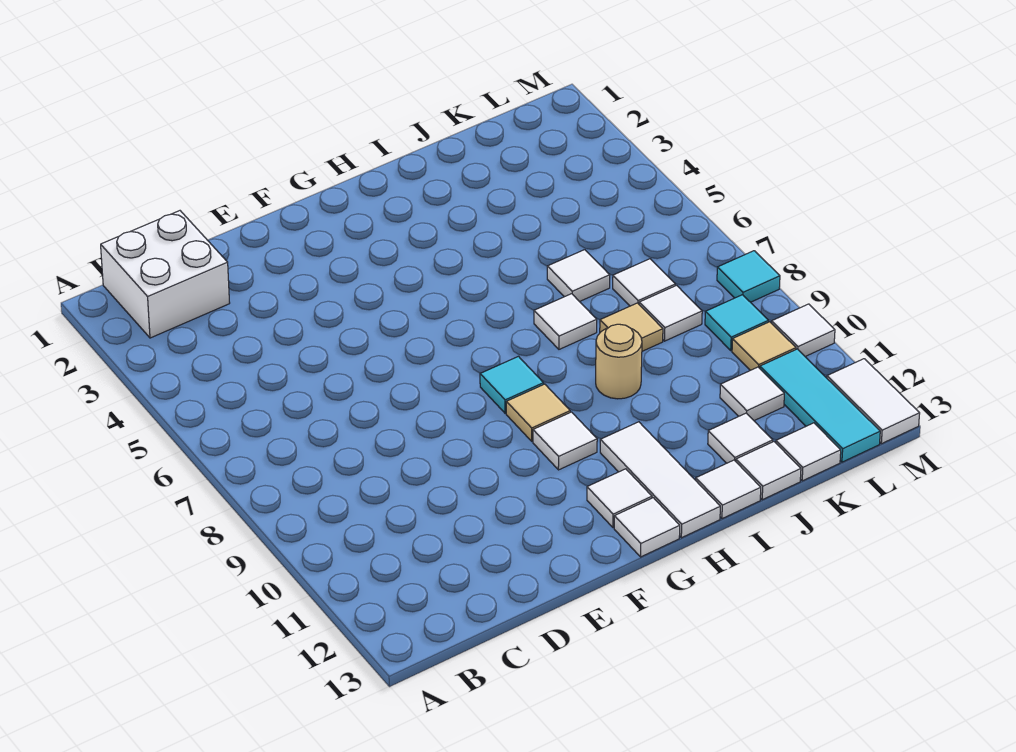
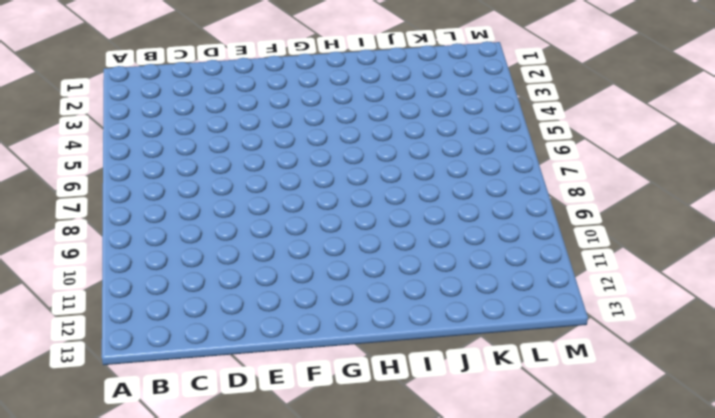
none -> white brick B1:C2 level 1
none -> cyan tile G8 level 1
none -> tan tile G9 level 1

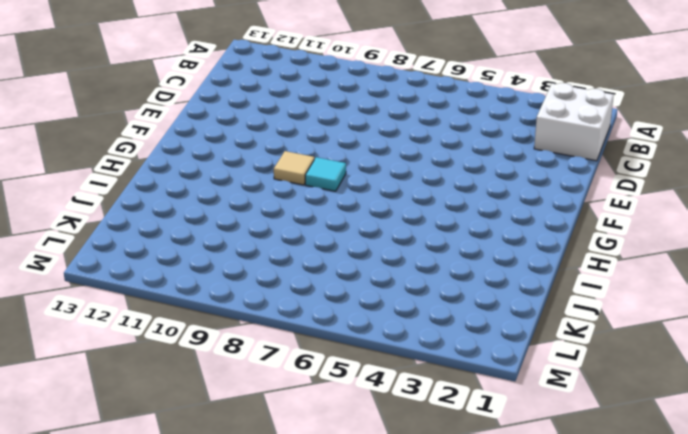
none -> white tile G10 level 1
none -> white tile G12 level 1
none -> white tile G13 level 1

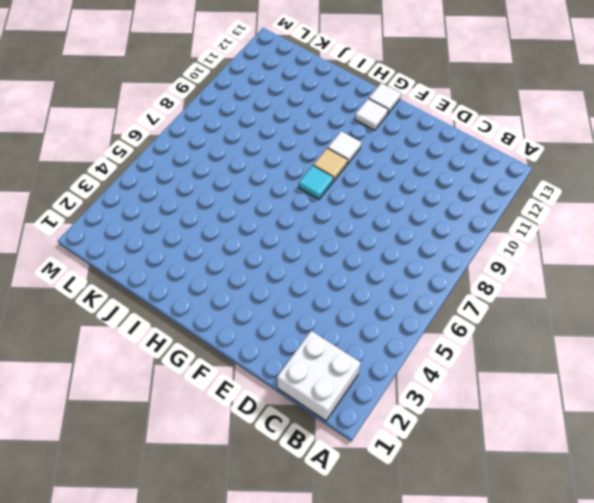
none -> white tile H11:H13 level 1
none -> white tile I7 level 1
none -> tan round brick I9 level 1

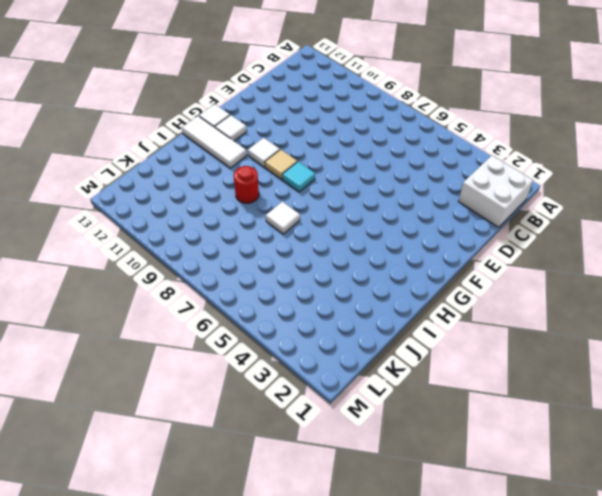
red round brick I9 level 1 -> tan round brick I9 level 1
none -> white tile I13 level 1
none -> white tile J6 level 1
none -> tan tile J8 level 1

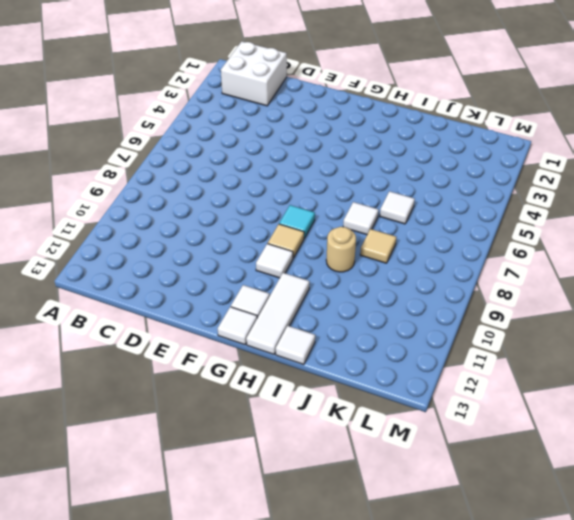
none -> white tile J12 level 1
none -> white tile J13 level 1
none -> white tile K7 level 1

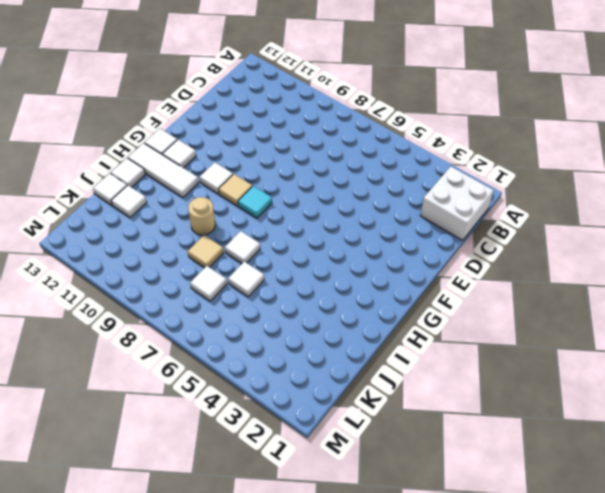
none -> white tile K8 level 1
none -> white tile K11 level 1
none -> white tile K13 level 1

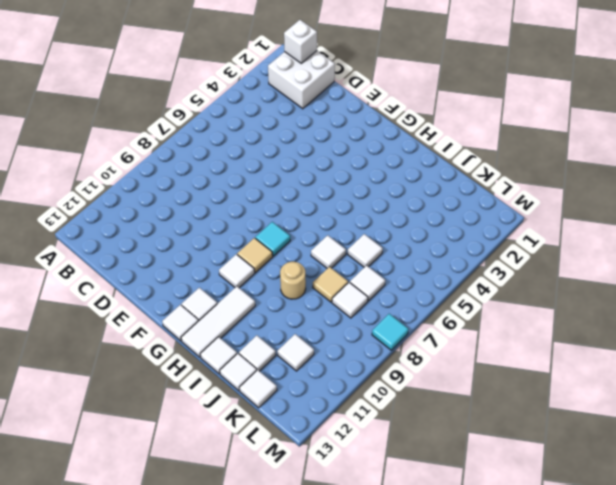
white brick B1 level 2 -> none
none -> cyan tile L9 level 1
none -> tan tile L10 level 1
none -> cyan tile L11:L13 level 1

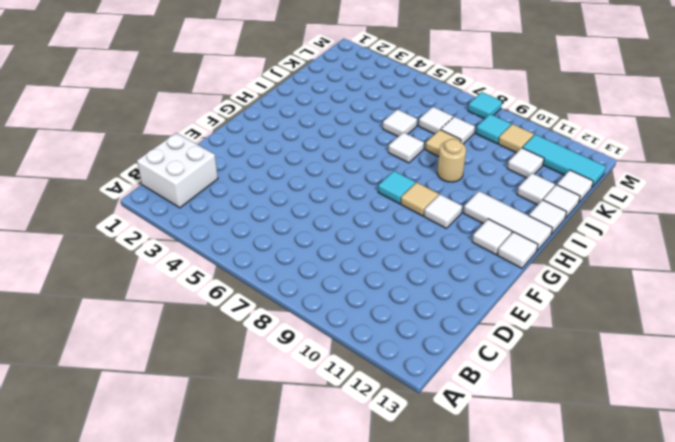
none -> white tile M10 level 1
none -> white tile M12:M13 level 1

